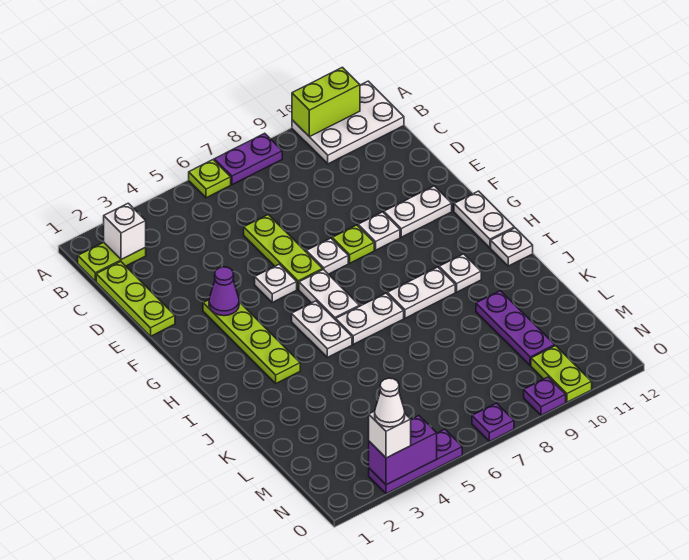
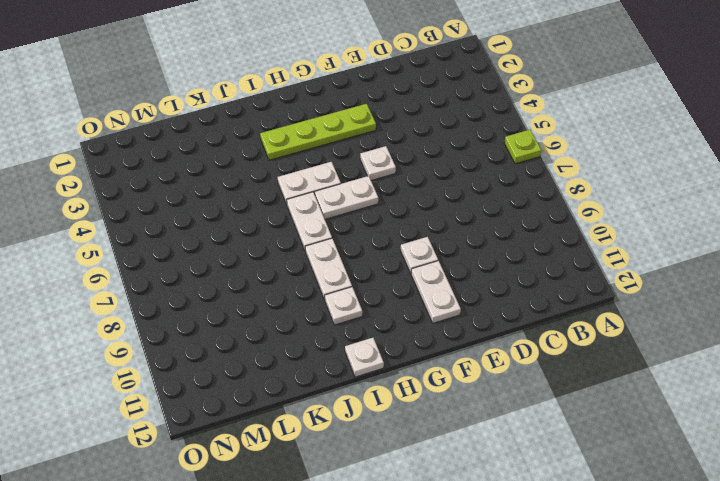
none -> purple plate A7:A8 level 1
none -> white plate A10:B12 level 1
none -> lime plate B1:B2 level 1
none -> lime plate C1:E1 level 1

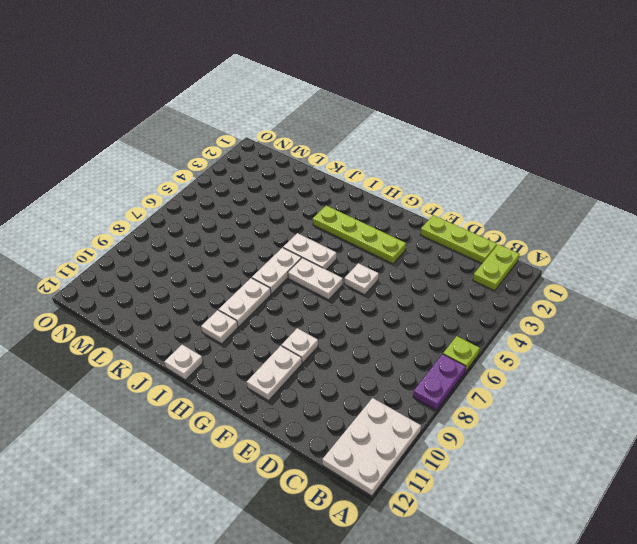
none -> lime plate D6:F6 level 1
none -> white plate F7 level 1
none -> lime plate F8 level 1
none -> white plate G12:H12 level 1

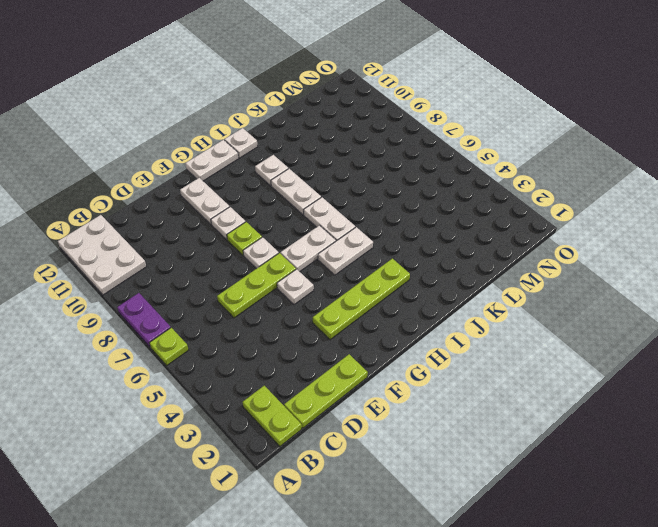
none -> purple plate K10:M10 level 1
none -> lime plate N10:O10 level 1
none -> purple plate O3:O5 level 1
none -> purple plate O7 level 1

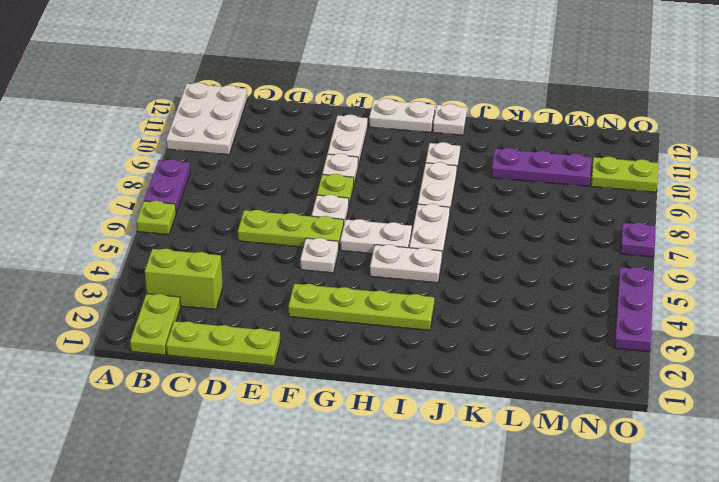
lime brick B3:C3 level 1 -> lime brick A10:A11 level 2
none -> purple plate O9 level 1
none -> white brick B2 level 2
none -> purple cone F3 level 2
none -> purple brick O3:O4 level 2

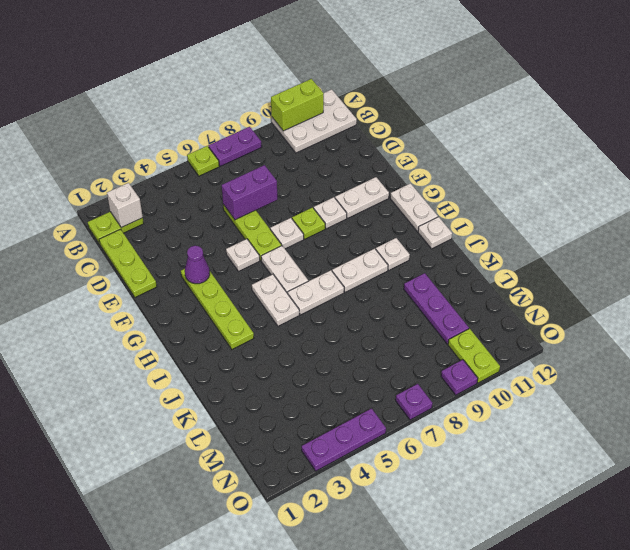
purple brick D6:D7 level 2 -> purple brick O3:O4 level 2
none -> white brick O3 level 3
none -> white cone O3 level 4

